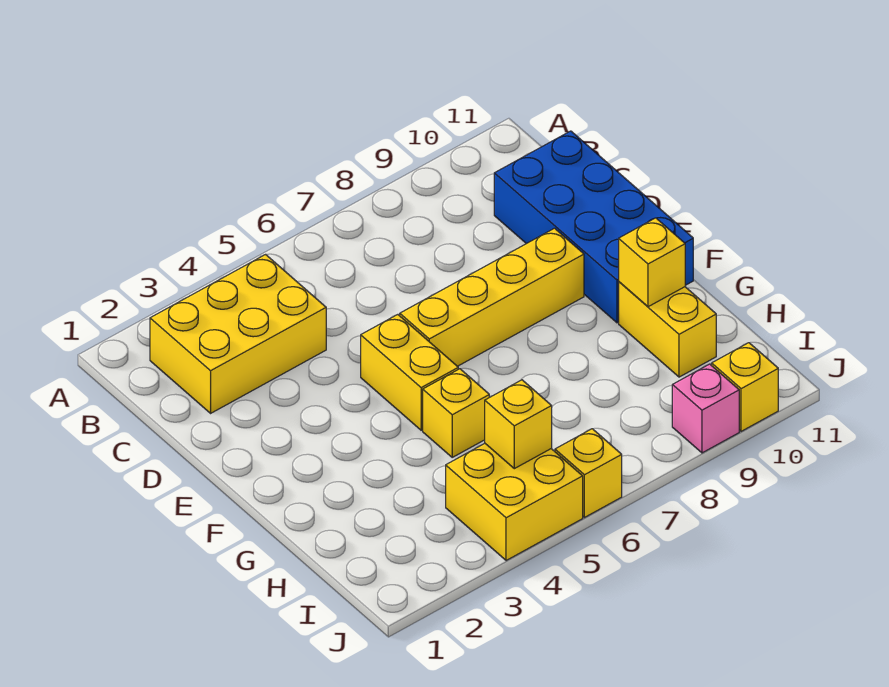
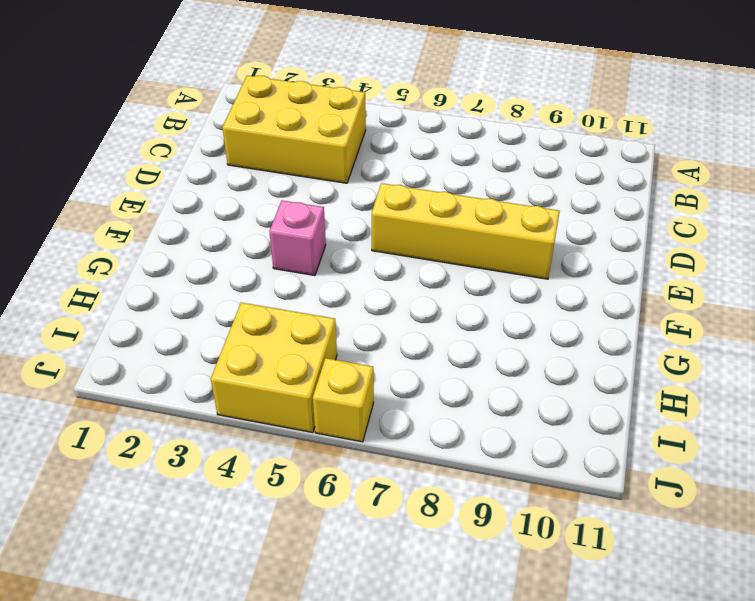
pink brick F4 level 1 -> pink brick J9 level 1
none -> blue brick C10:F11 level 1
none -> yellow brick E5:F5 level 1
none -> yellow brick G5 level 1

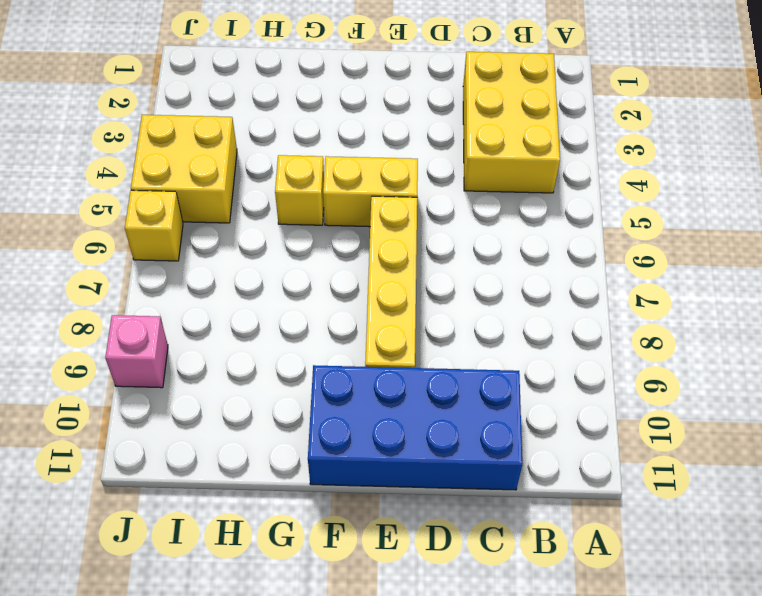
none -> yellow brick G10:H10 level 1
none -> yellow brick J10 level 1
none -> yellow brick G10 level 2

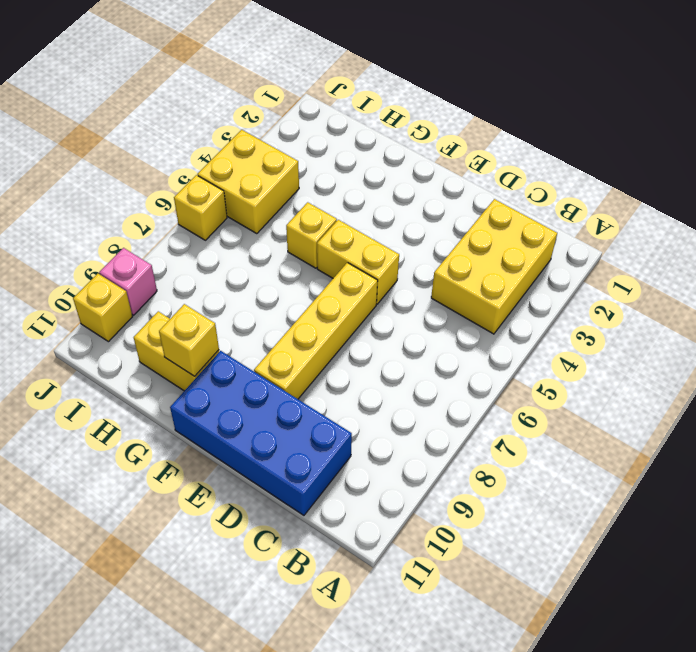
none -> yellow brick I5 level 2

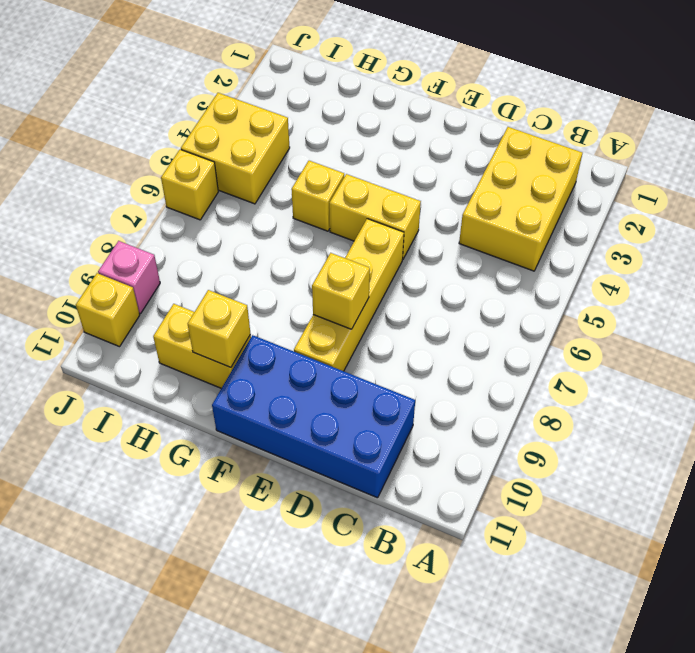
yellow brick E8 level 2 -> yellow brick I5 level 2

